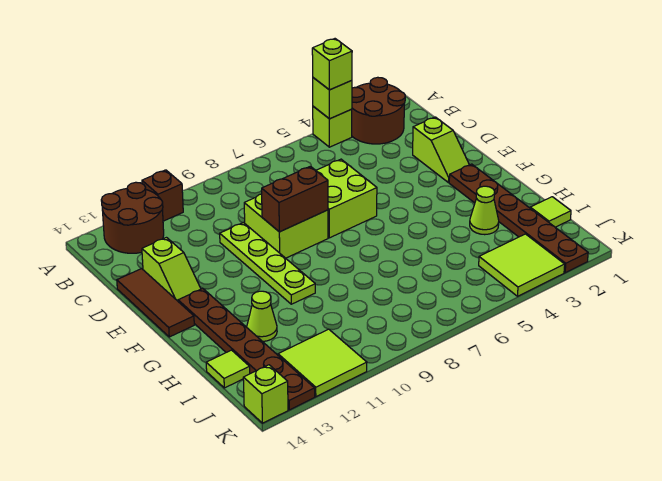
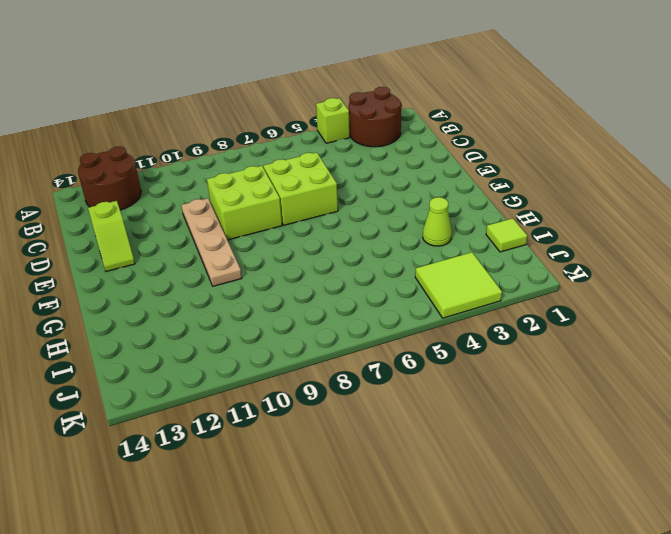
tan plate D10:G10 level 1 -> lime plate D10:G10 level 1
none -> brown brick A11 level 1
none -> lime slope D2:E2 level 1 top D
none -> brown tile D14:F14 level 1

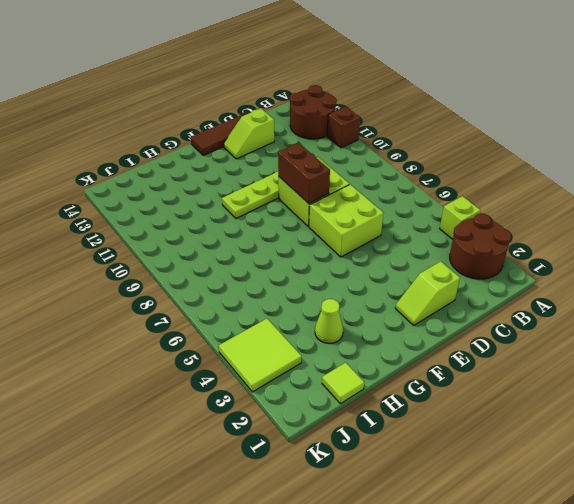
none -> brown plate F2:K2 level 1
none -> brown plate F13:K13 level 1
none -> lime cone H12 level 1

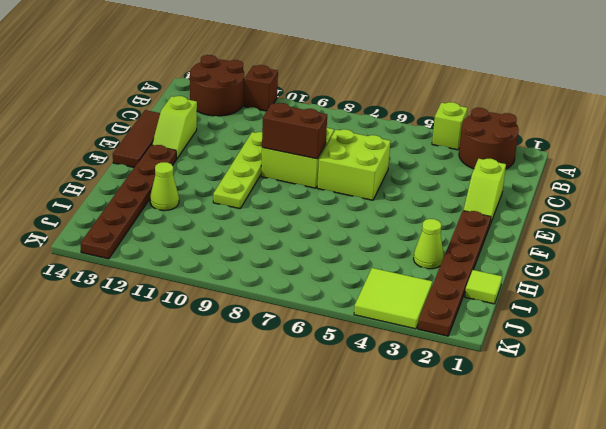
none -> lime tile I14 level 1
none -> lime tile J11:K12 level 1
none -> lime brick K14 level 1

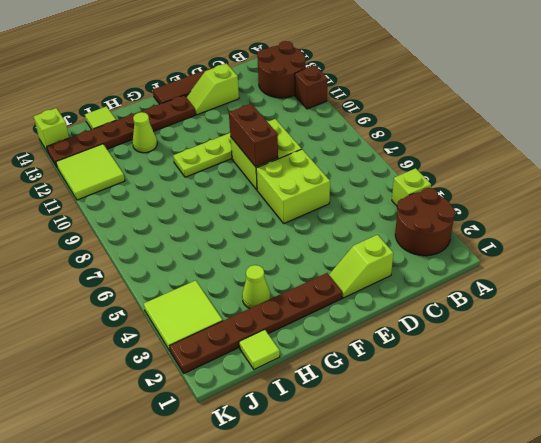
none -> lime brick A4 level 2
none -> lime brick A4 level 3

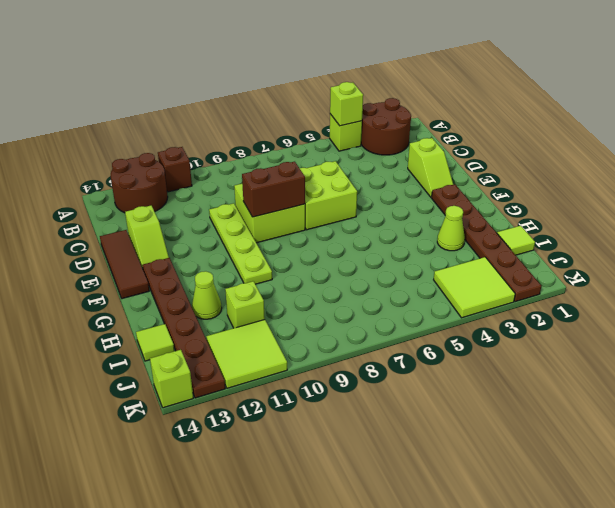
lime brick I11 level 1 -> lime brick A4 level 3

